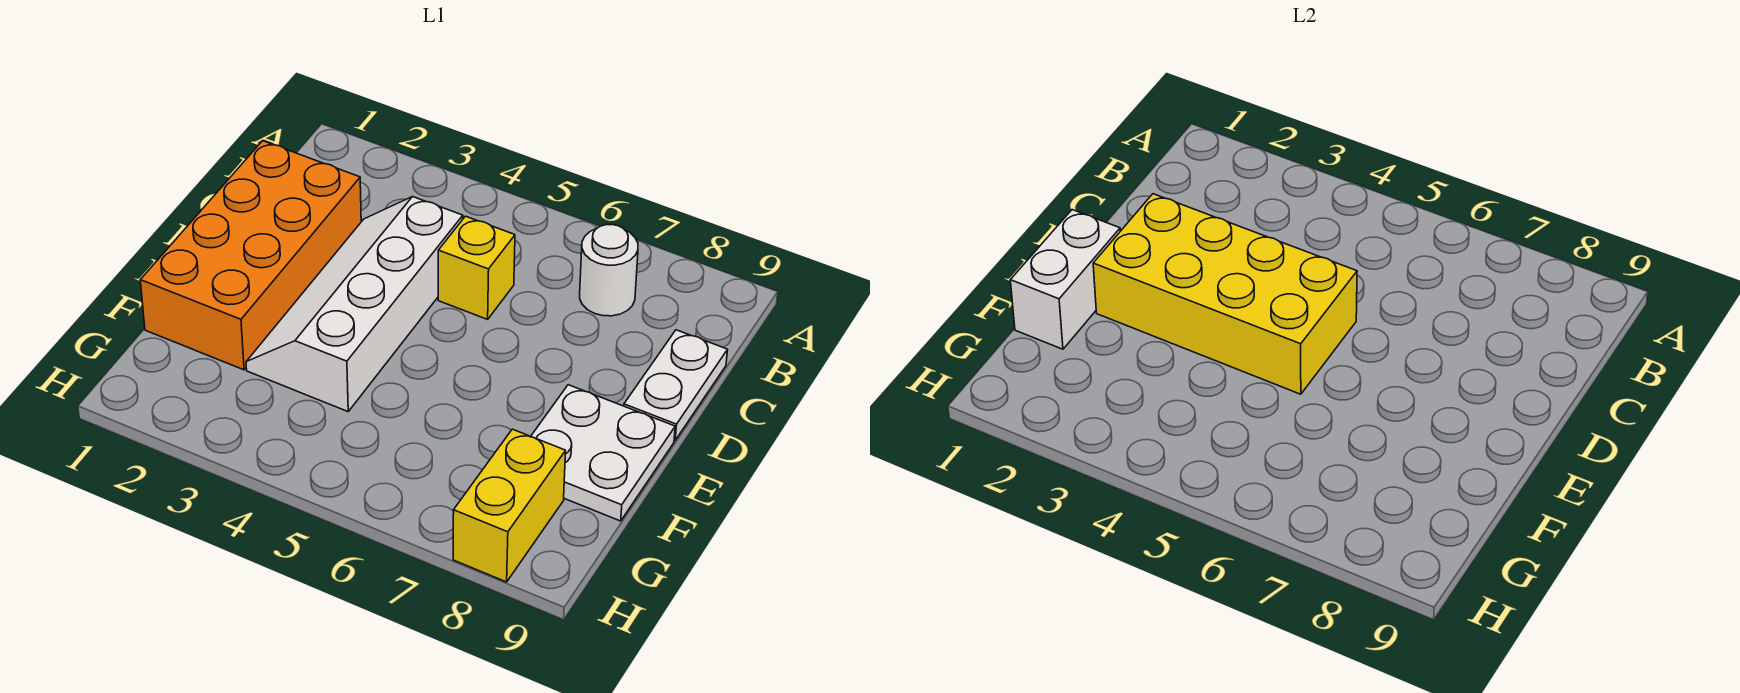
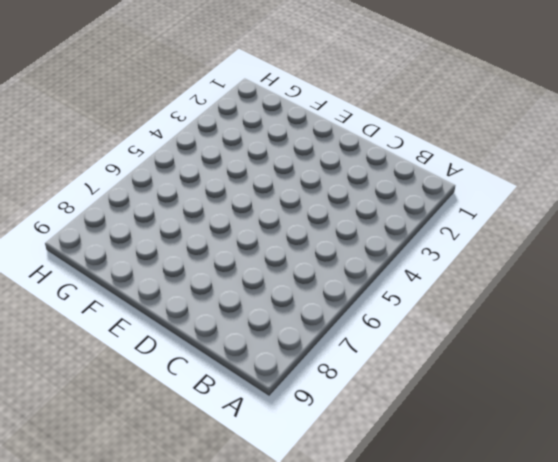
none -> white round brick B7 level 1
none -> orange brick C1:F2 level 1

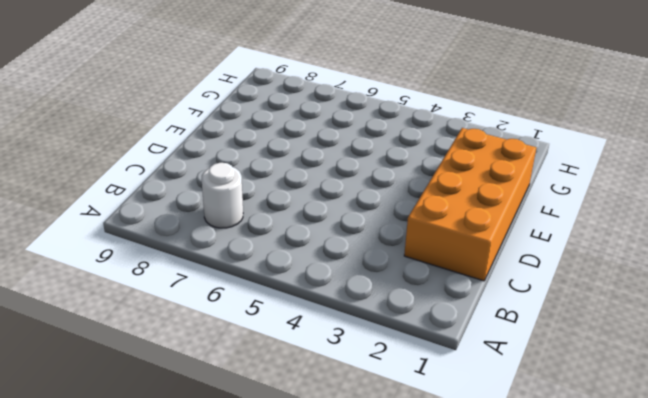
none -> white slope C3:F4 level 1 top 4
none -> yellow brick C5 level 1

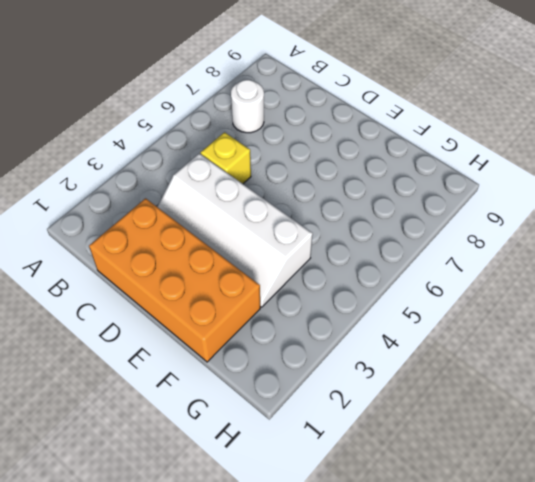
none -> white plate C9:D9 level 1
none -> white plate E8:F9 level 1

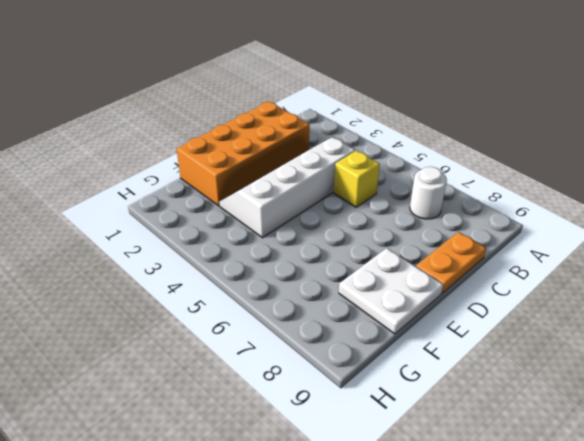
orange plate C9:D9 level 1 -> white plate C9:D9 level 1
none -> yellow brick G8:H8 level 1
none -> yellow brick D2:E5 level 2

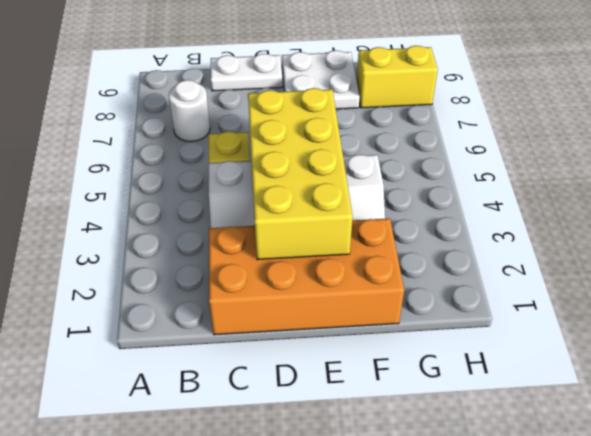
none -> white brick E1:F1 level 2

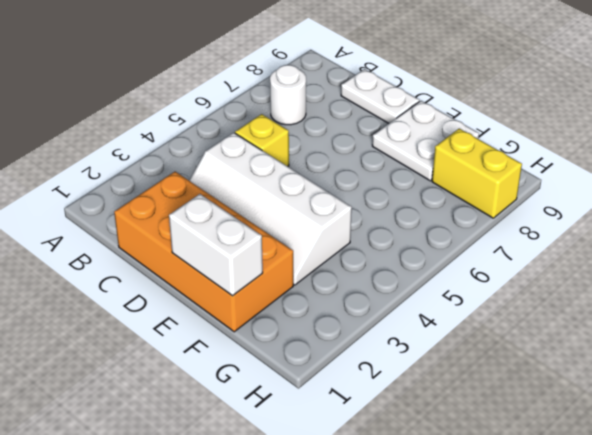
none -> yellow brick D2:E5 level 2

